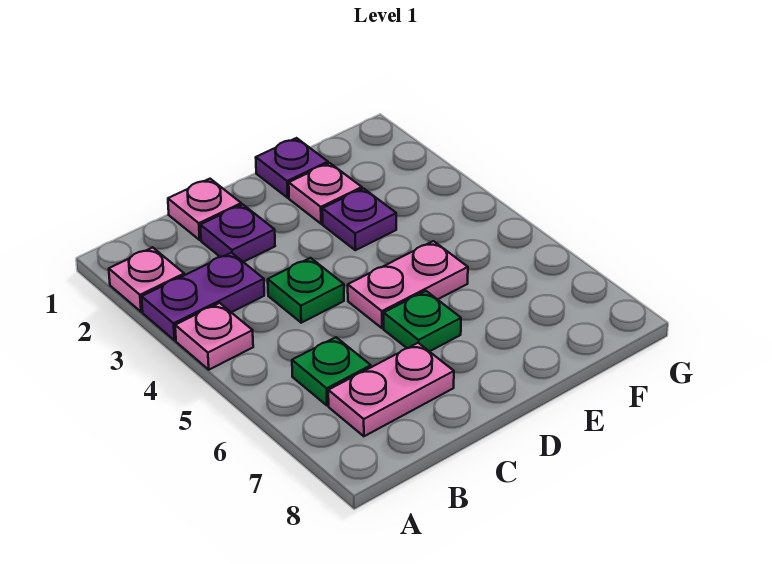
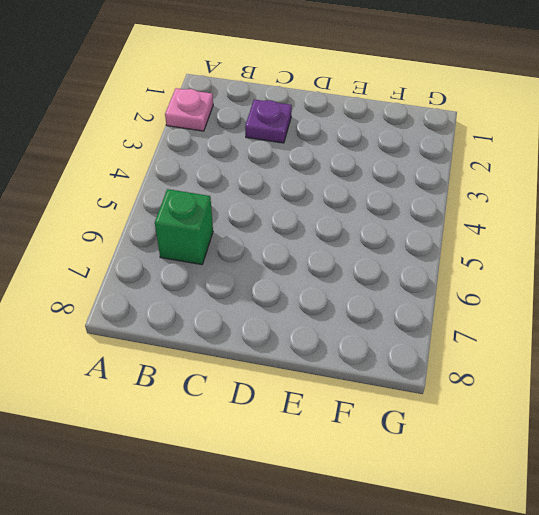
green brick B6 level 1 -> green plate B6 level 1
none -> purple plate A3:B3 level 1
none -> pink plate A4 level 1
none -> pink plate B7:C7 level 1

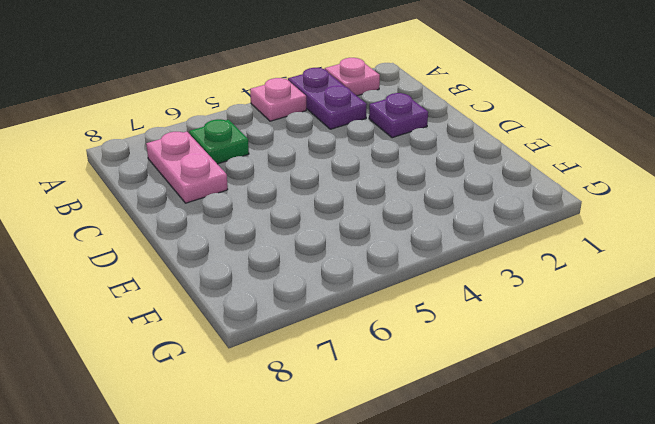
none -> pink plate C1 level 1
none -> green plate C4 level 1
none -> pink plate D5:E5 level 1

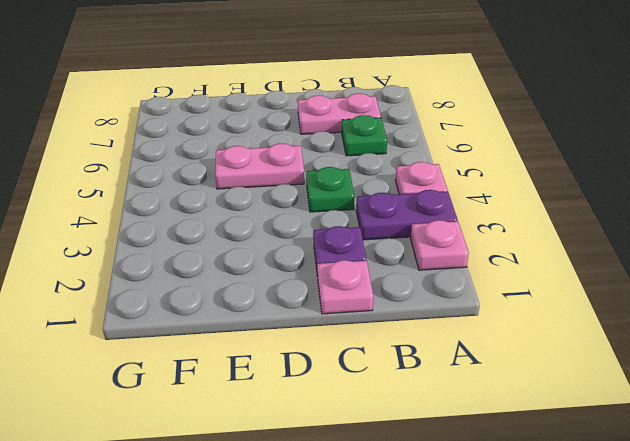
none -> green plate D6 level 1
none -> purple plate E1 level 1
none -> pink plate E2 level 1

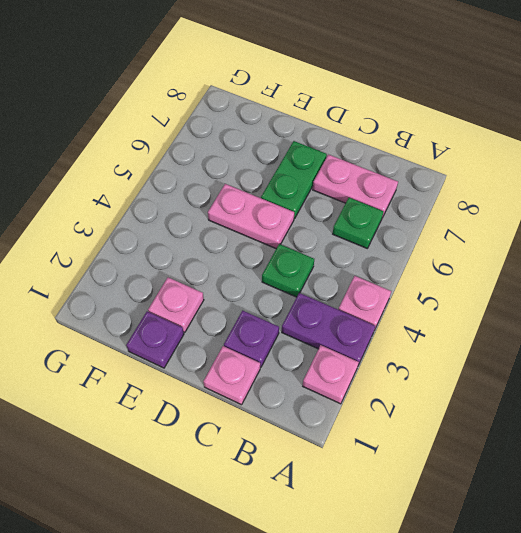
green plate D6:D7 level 1 -> green plate D6 level 1
none -> purple plate E3 level 1

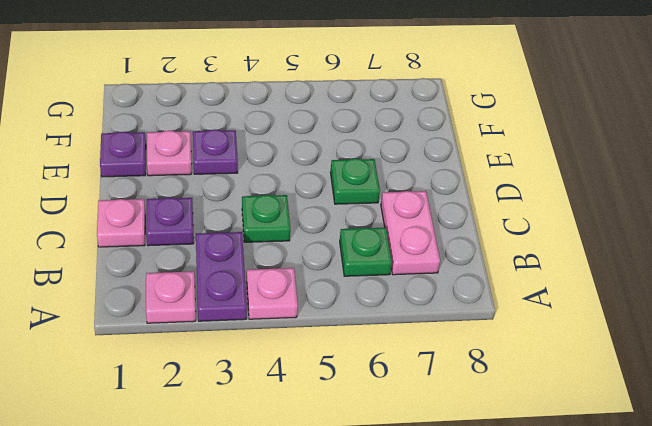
none -> pink plate D5:E5 level 1

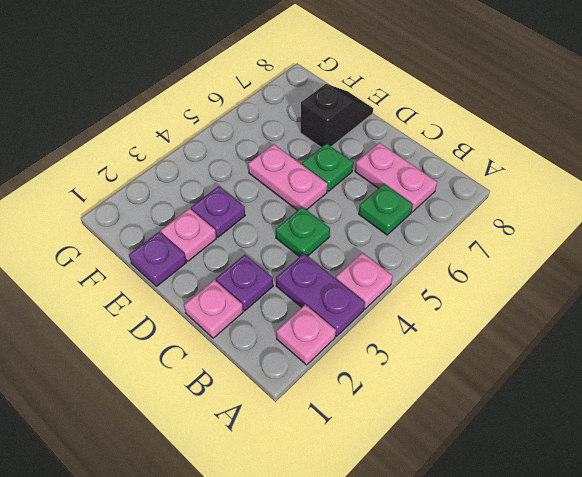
black slope E7:E8 level 1 top 7 -> none

